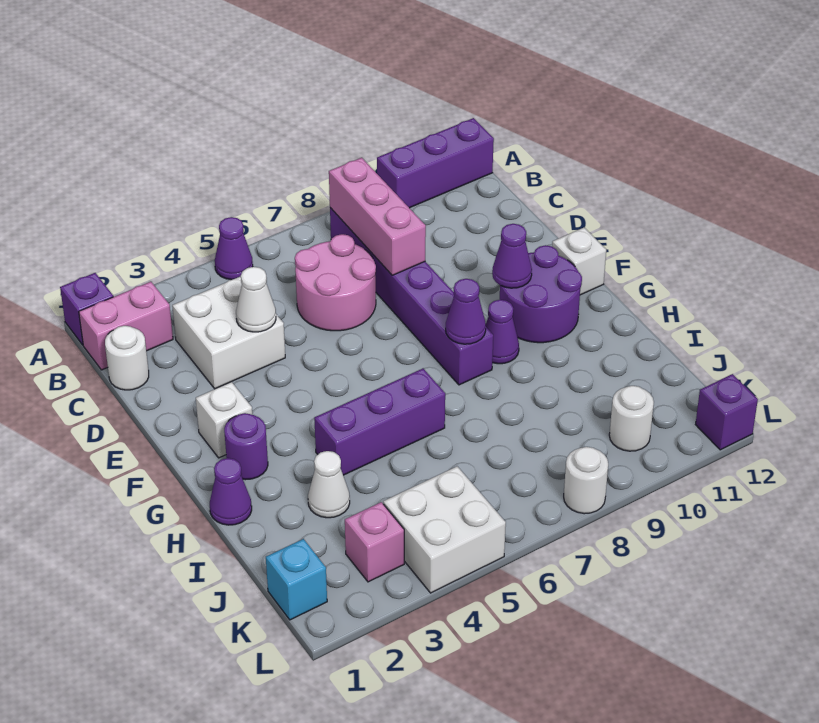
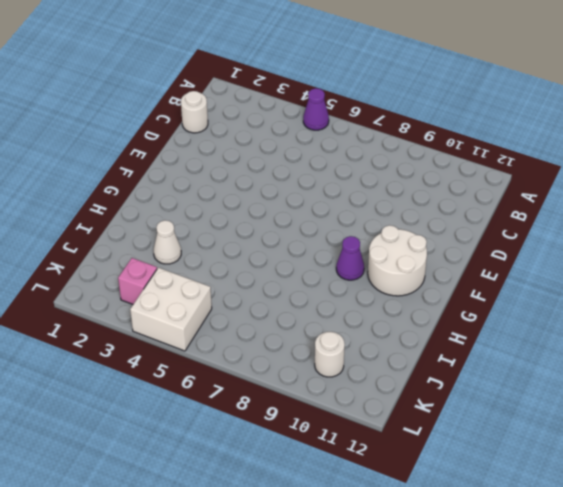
white round brick F10:G11 level 1 -> purple round brick F10:G11 level 1
none -> purple brick A1 level 1
none -> purple brick A10:A12 level 1
none -> pink brick B1:B2 level 1

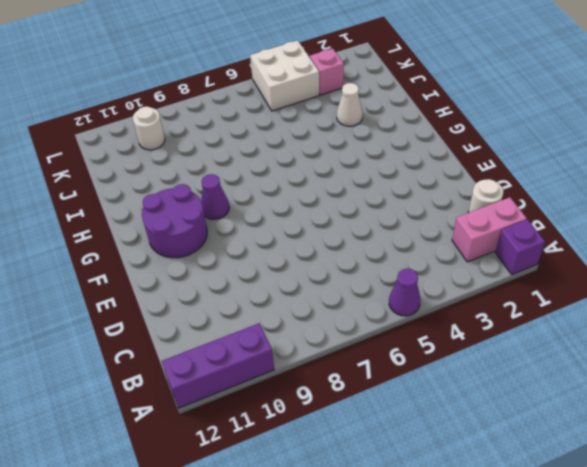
none -> purple brick B8:G8 level 1
none -> white brick C3:D4 level 1
none -> pink round brick C6:D7 level 1

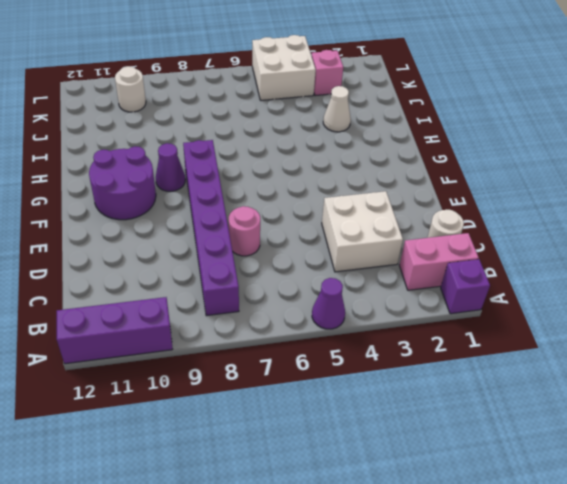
pink round brick D7 level 1 -> pink round brick C6:D7 level 1
none -> white brick F2 level 1
none -> white brick F12 level 1
none -> purple round brick G2 level 1

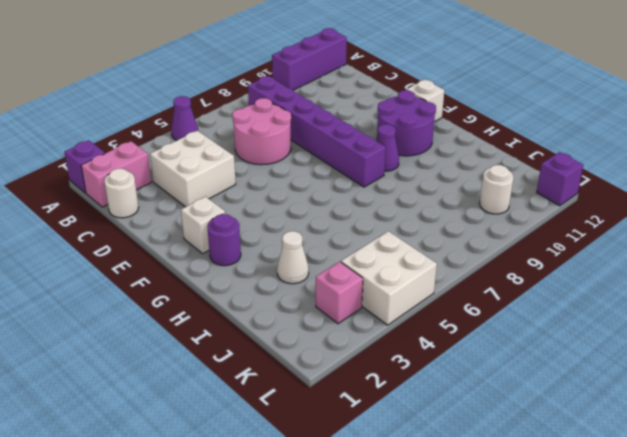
none -> purple cone H1 level 1
none -> purple brick H4:H6 level 1
none -> cyan brick K1 level 1

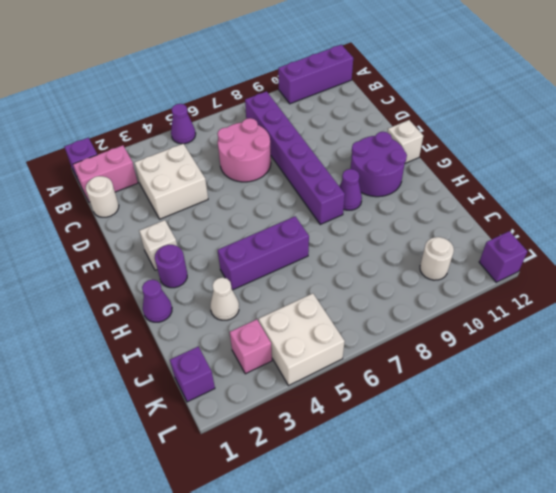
purple brick K1 level 1 -> cyan brick K1 level 1
none -> white round brick L8 level 1
none -> pink brick B8:D8 level 2
none -> white cone D4 level 2

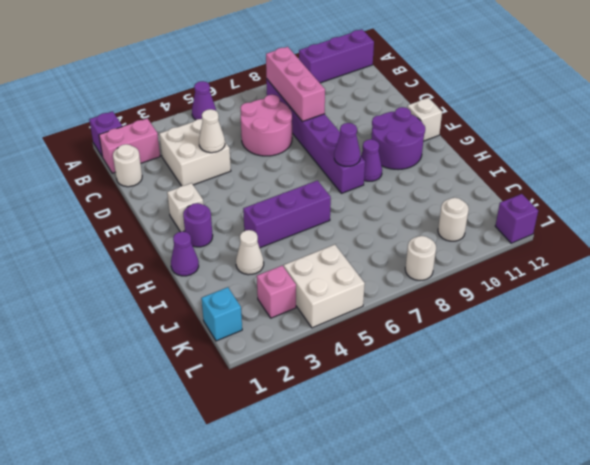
none -> purple cone F10 level 2

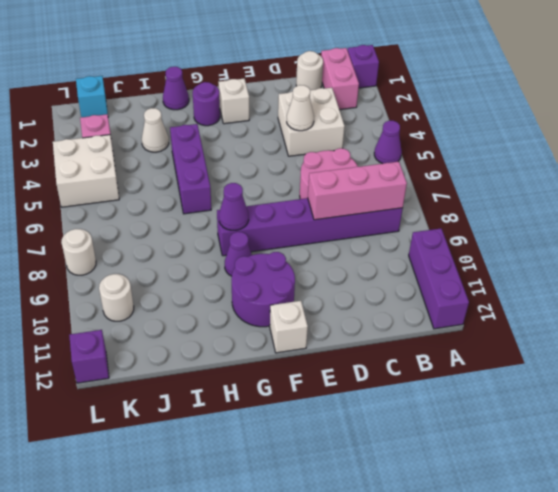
none -> purple cone F10 level 2

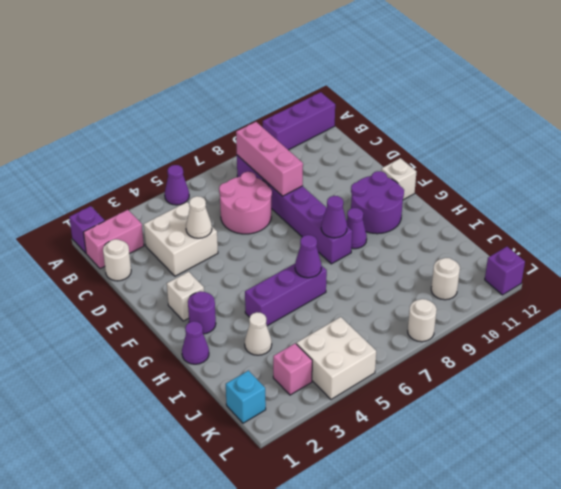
purple cone H6 level 2 -> purple cone F10 level 2

